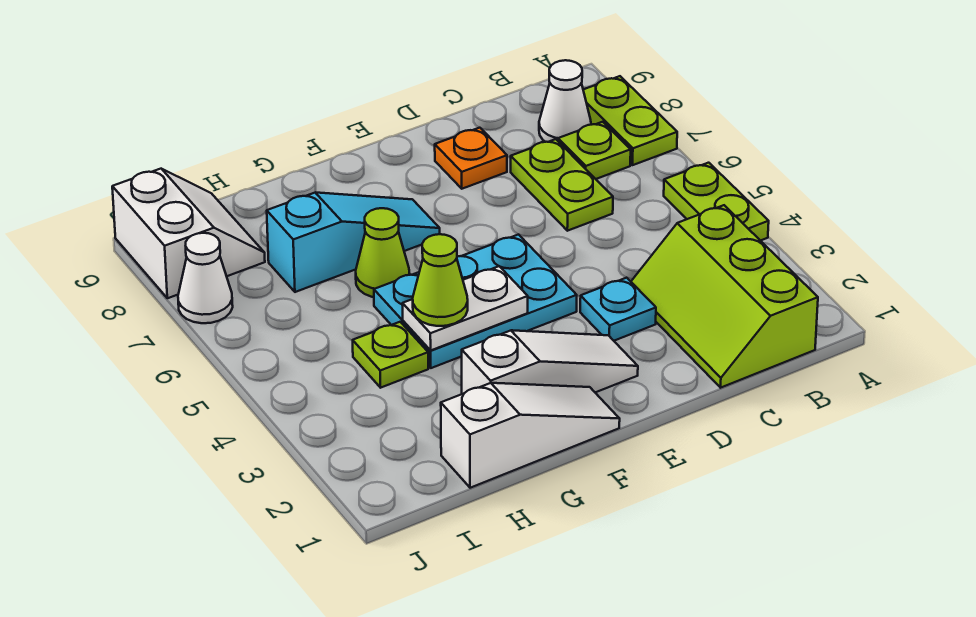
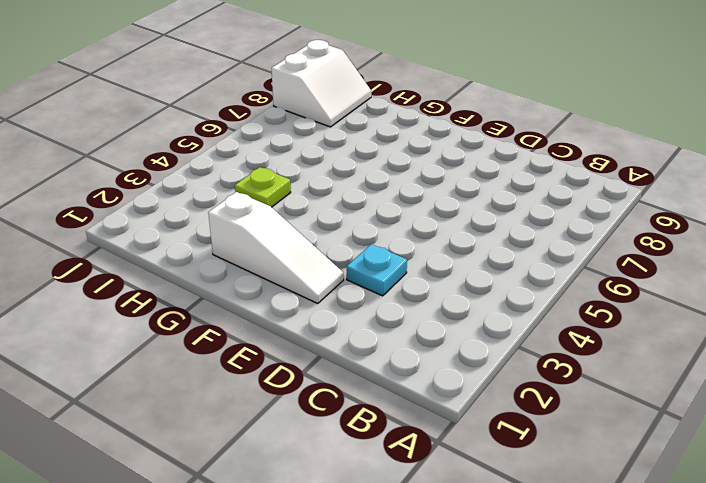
none -> lime plate A4:A5 level 1
none -> lime plate A7:A8 level 1
none -> lime slope B1:C3 level 1 top B

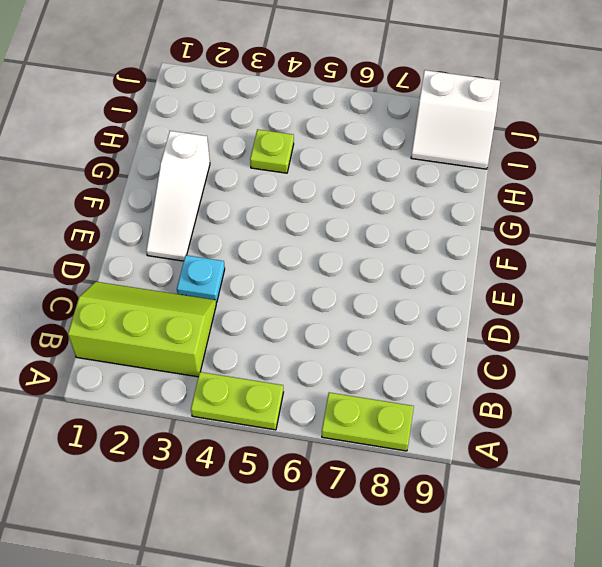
none -> lime plate B7 level 1
none -> white cone B8 level 1
none -> lime plate C6:C7 level 1

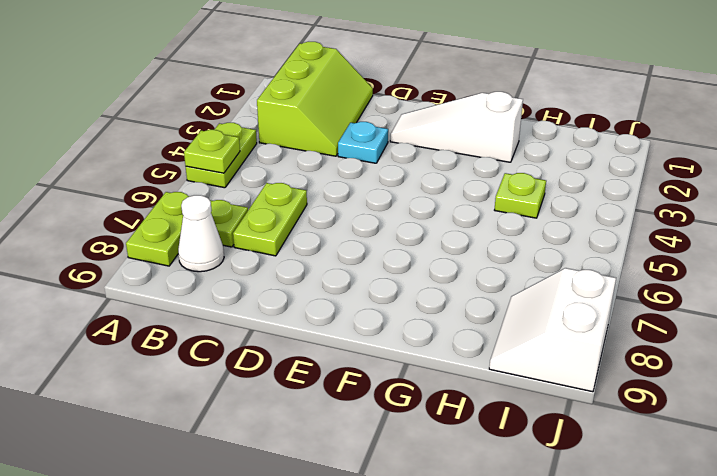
lime plate A5 level 2 -> none
none -> orange plate D8 level 1
none -> cyan plate E4:G5 level 1
none -> white slope F1:H1 level 1 top H

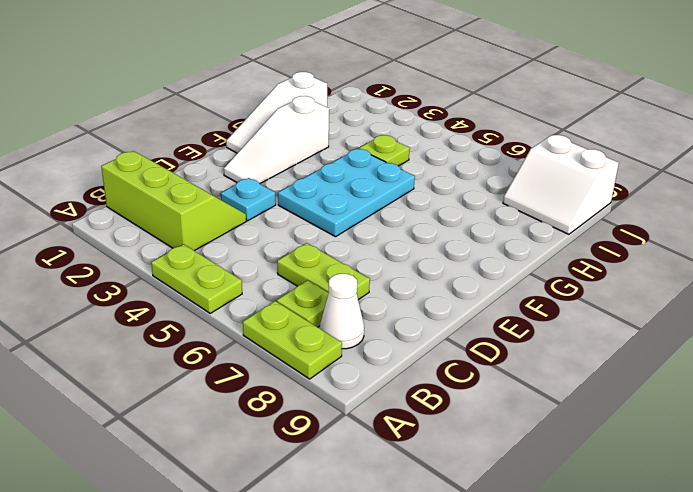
none -> orange plate D8 level 1
none -> cyan slope F7:H7 level 1 top H
none -> lime cone G6 level 1

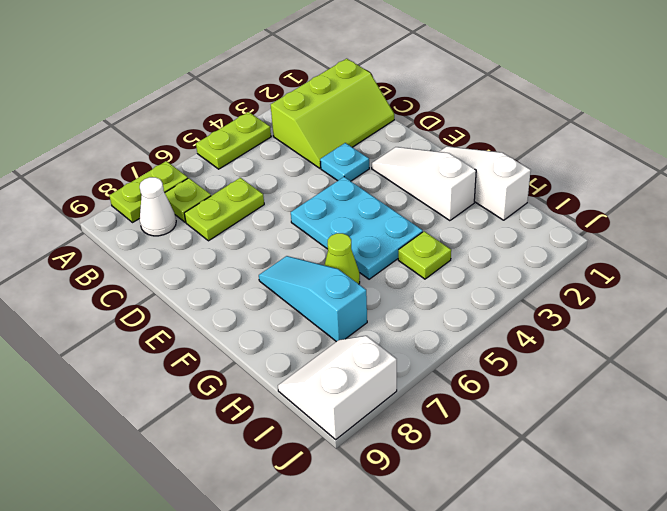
none -> orange plate D8 level 1
none -> white cone J7 level 1
none -> white plate F4:G4 level 2

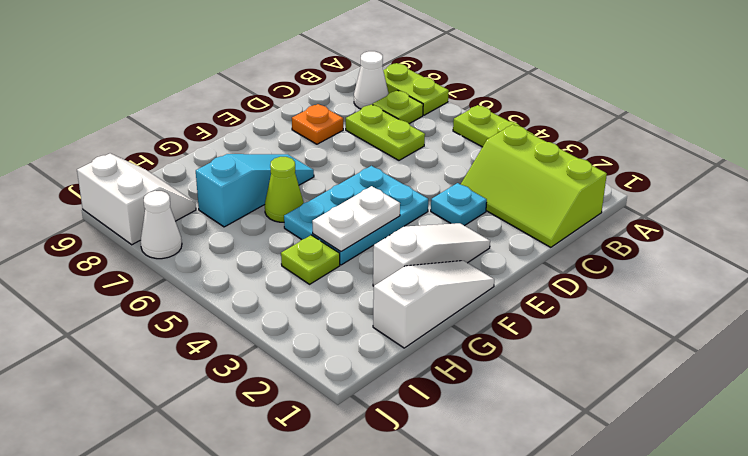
none -> lime cone G4 level 3

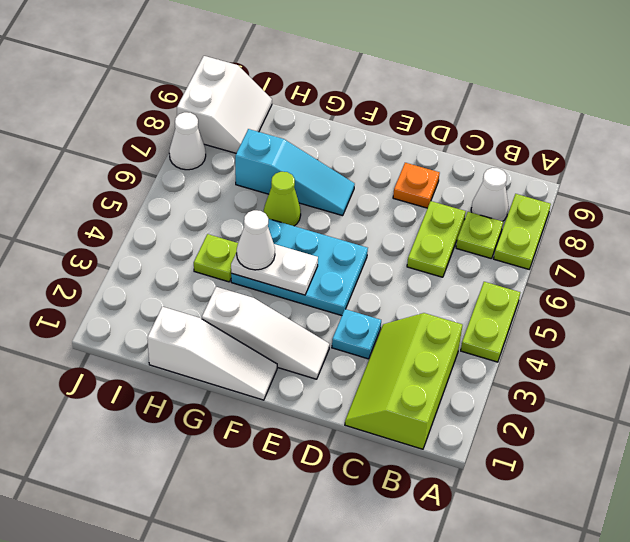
white cone G4 level 3 -> lime cone G4 level 3

